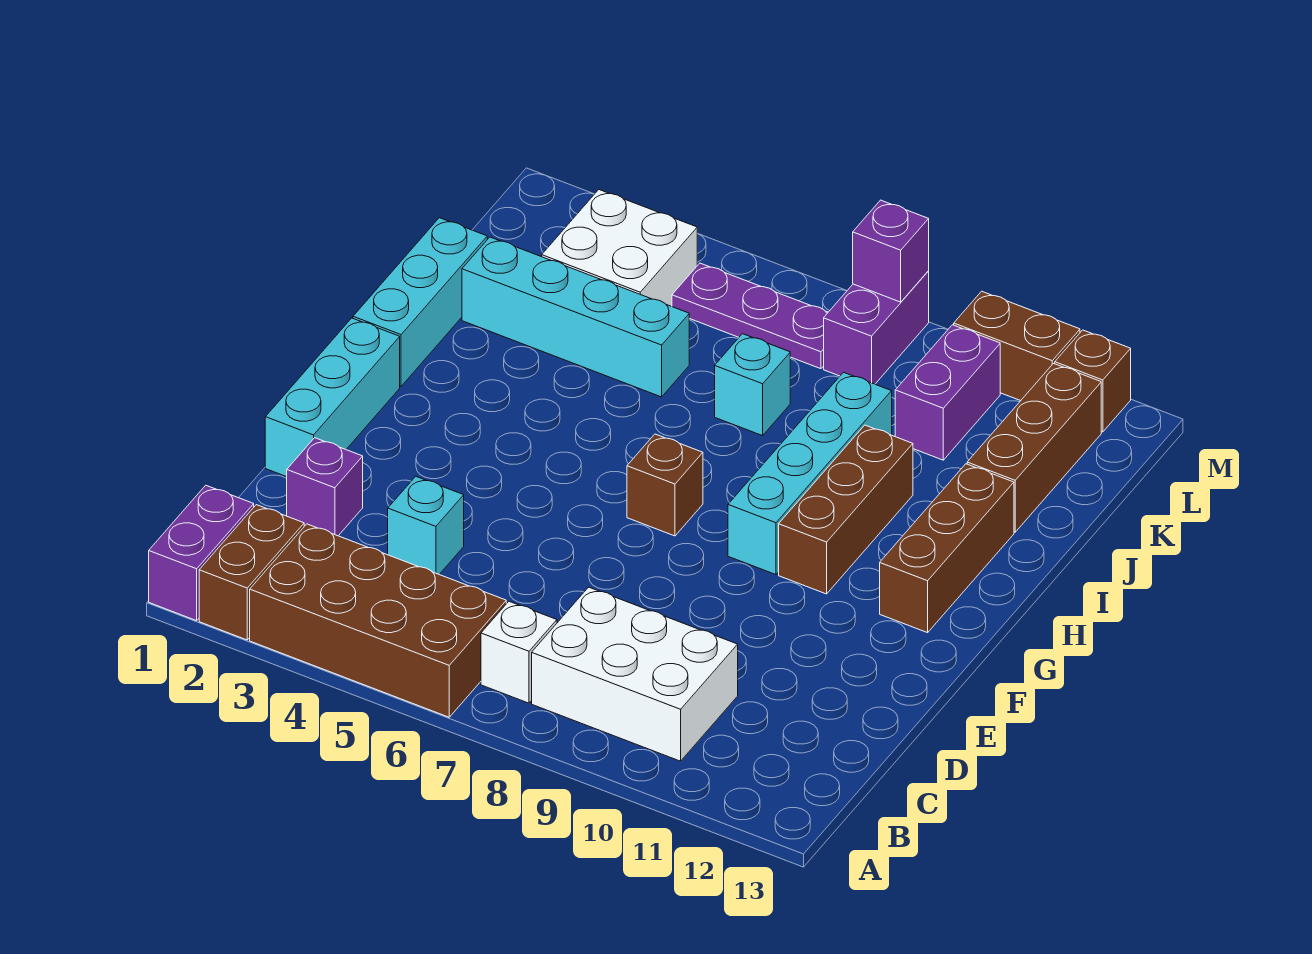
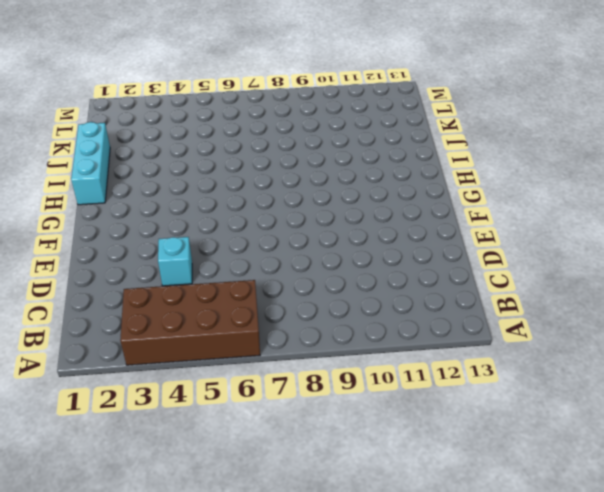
none -> purple brick A1:B1 level 1
none -> brown brick A2:B2 level 1
none -> white brick B7 level 1

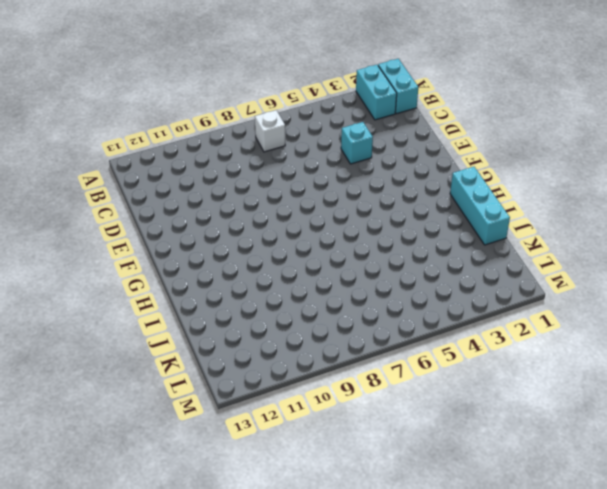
cyan brick A1:B1 level 1 -> purple brick A1:B1 level 1
cyan brick A2:B2 level 1 -> brown brick A2:B2 level 1
none -> brown brick A3:B6 level 1
none -> white brick B8:C10 level 1
none -> purple brick D2 level 1

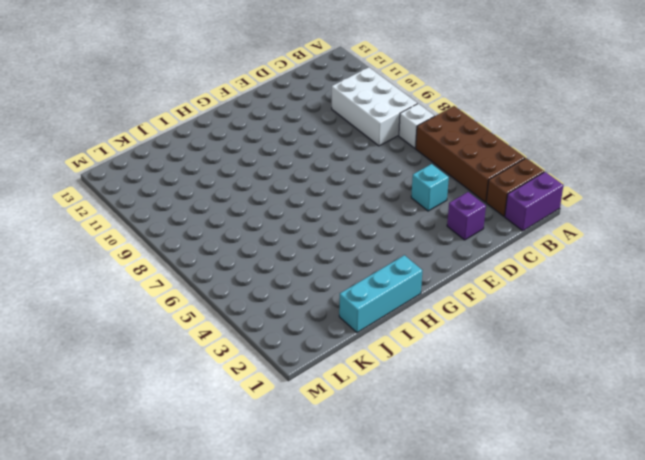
none -> cyan brick E1:G1 level 1
none -> brown brick G7 level 1
none -> cyan brick G9:J9 level 1

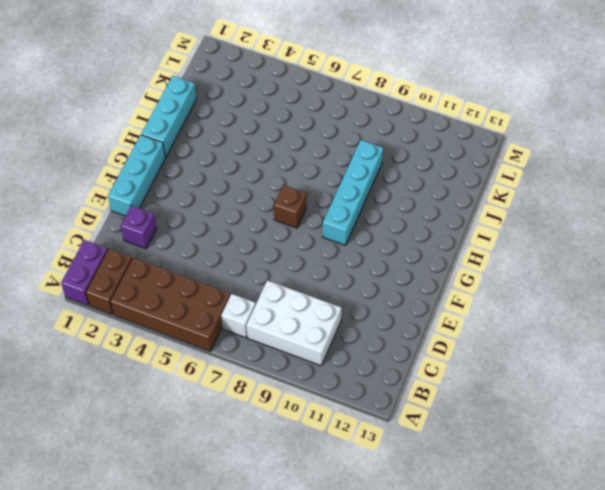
none -> cyan brick D4 level 1
none -> brown brick G10:I10 level 1
none -> brown brick G12:I12 level 1

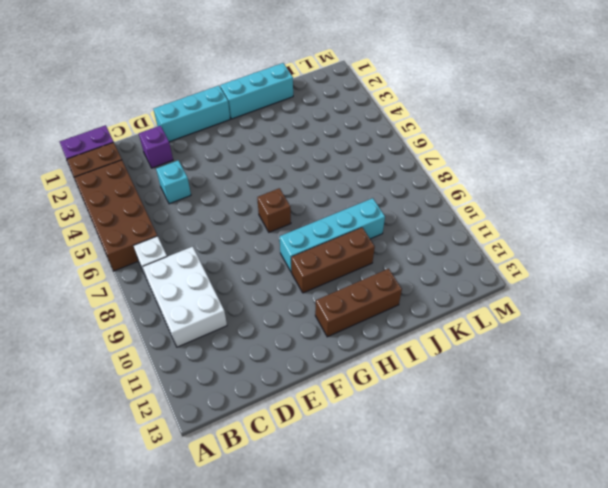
none -> cyan brick J2:J5 level 1
none -> cyan brick J7 level 1
none -> brown brick J12:L12 level 1

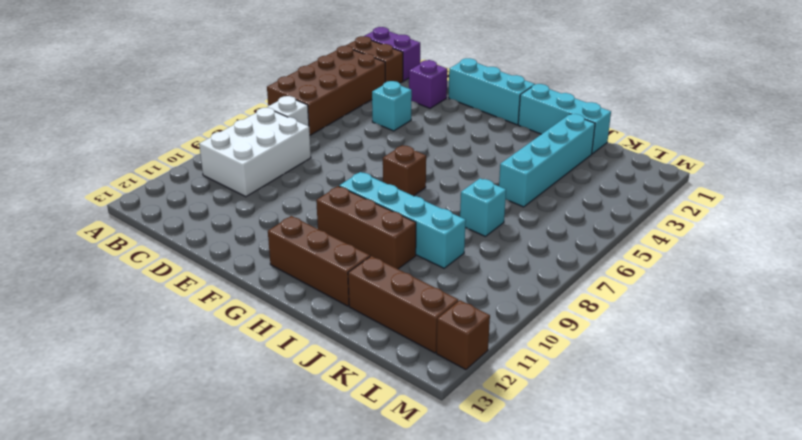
none -> white brick K3:L4 level 1
none -> purple brick K10:L10 level 1
none -> purple plate L5:L7 level 1

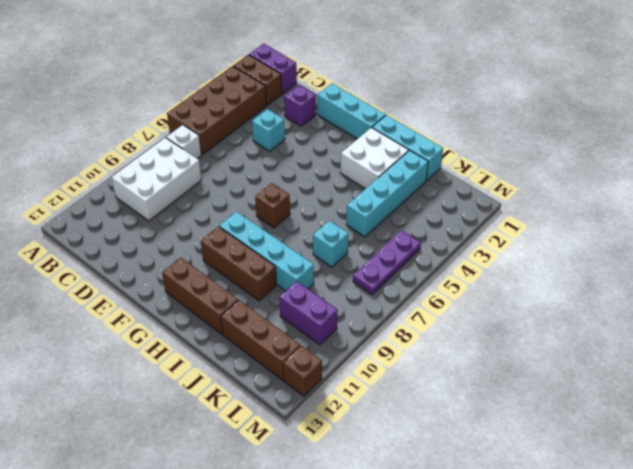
white brick H2:I3 level 1 -> white brick K3:L4 level 1
none -> purple brick L8:M8 level 1
none -> brown brick M10:M11 level 1
none -> purple brick M8 level 2

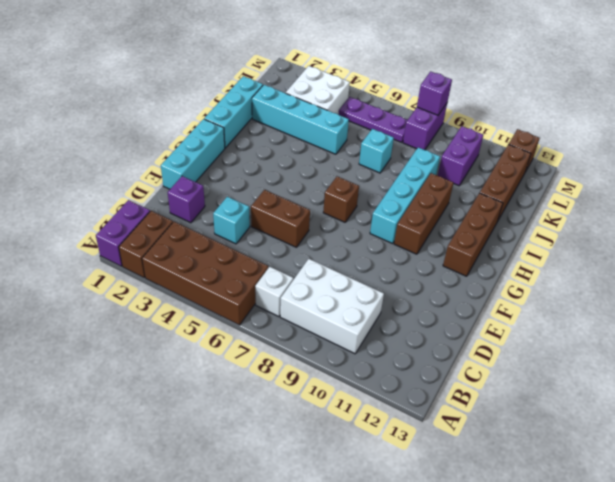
brown brick E5:E6 level 1 -> brown brick M10:M11 level 1

